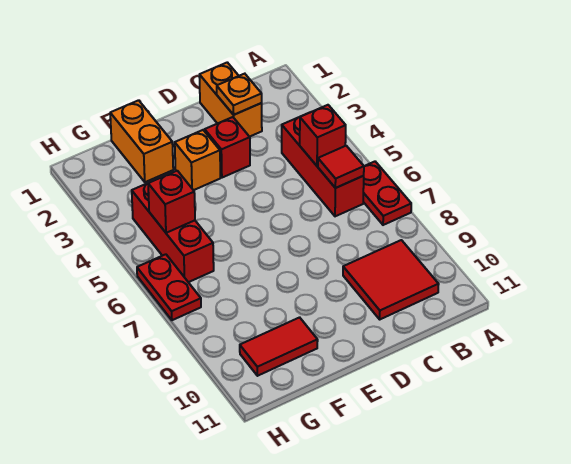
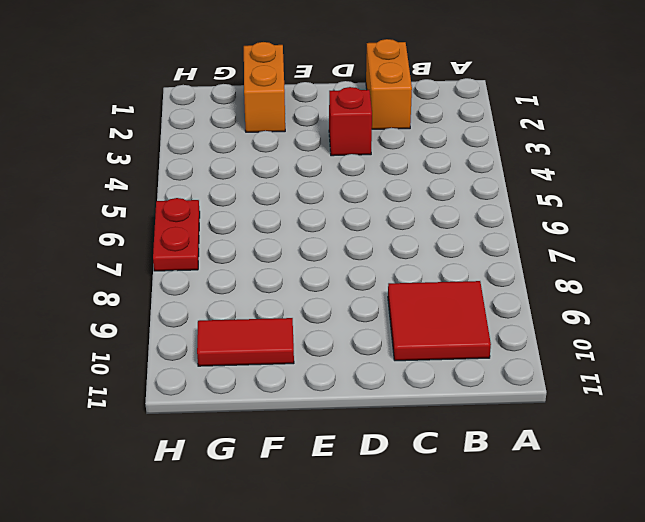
none -> red plate A6:A7 level 1
none -> red brick B4:B6 level 1
none -> orange brick E3 level 1

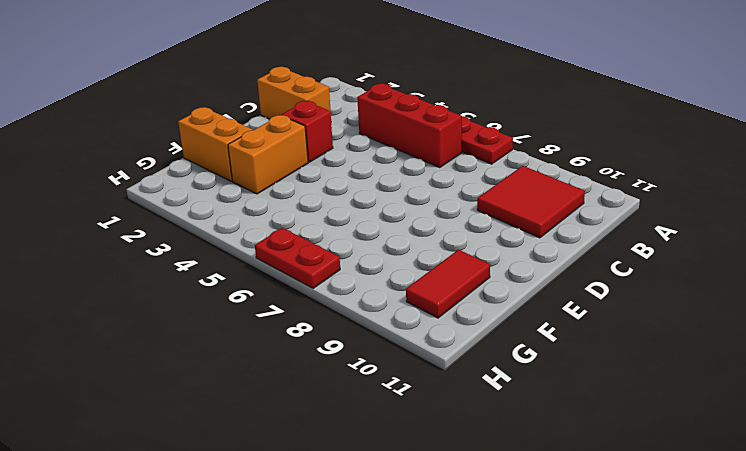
orange brick E3:F3 level 1 -> orange brick E3 level 1
none -> red brick G4:G6 level 1
none -> red brick B5 level 2
none -> red tile B6 level 2

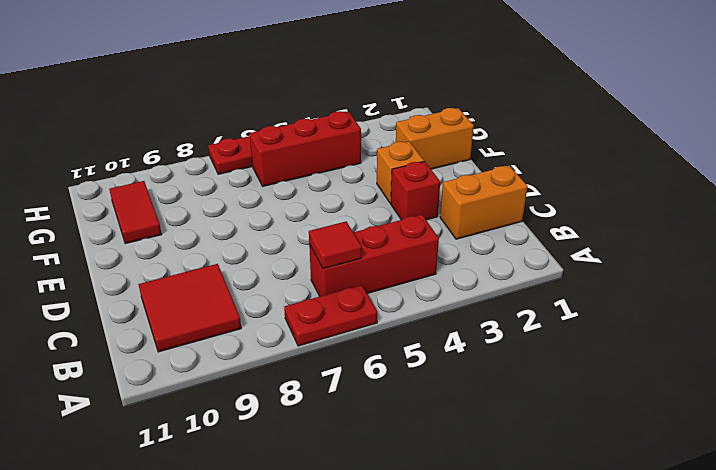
none -> red brick B5 level 2
none -> orange plate C2 level 2
none -> red brick G5 level 2

